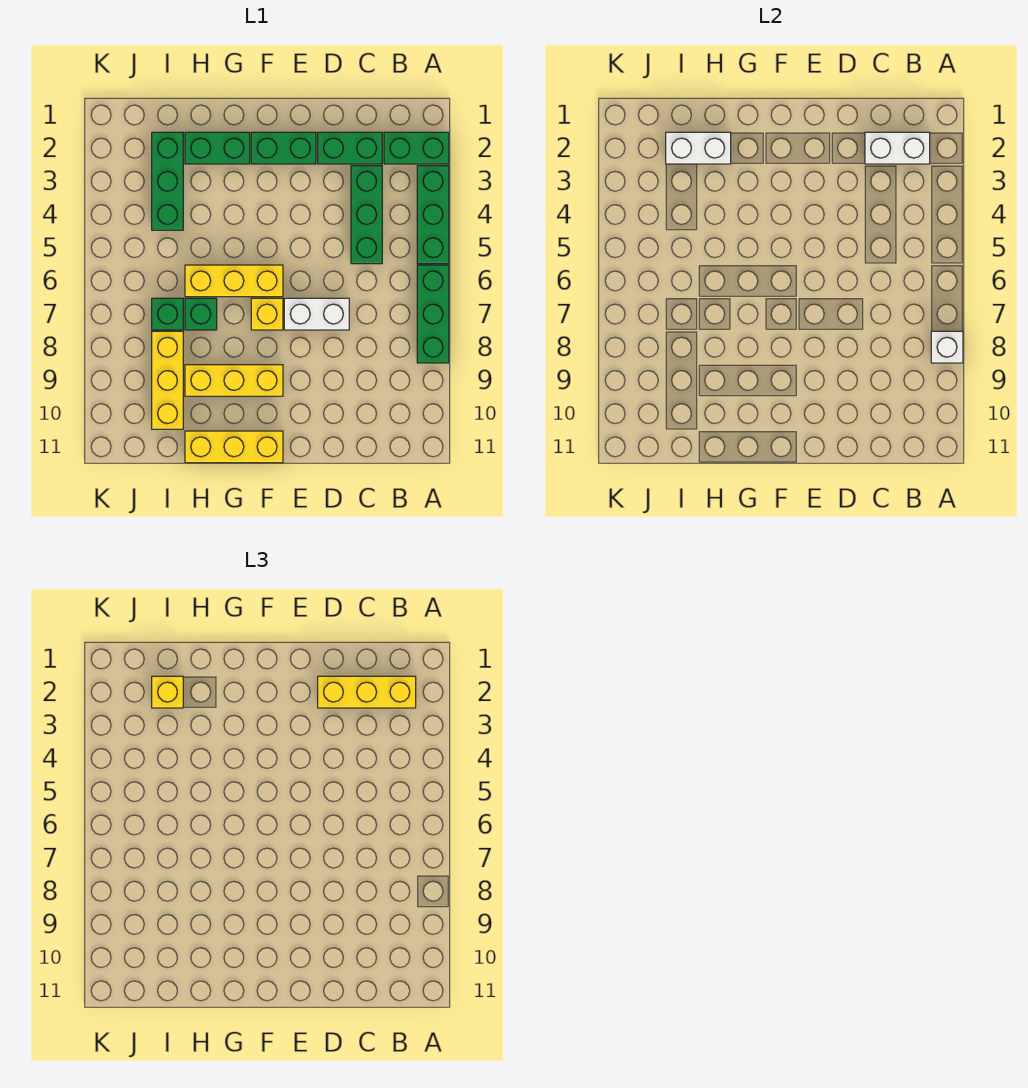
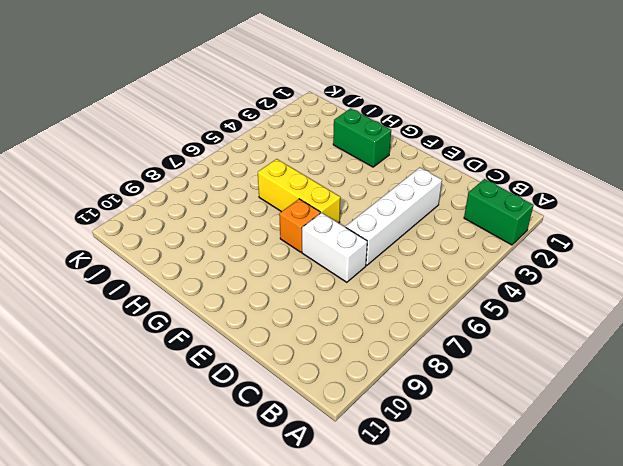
white brick D3:D6 level 1 -> none
orange brick F7 level 1 -> yellow brick F7 level 1
none -> green brick A3:A5 level 1
none -> green brick A6:A8 level 1
none -> green brick C2:D2 level 1

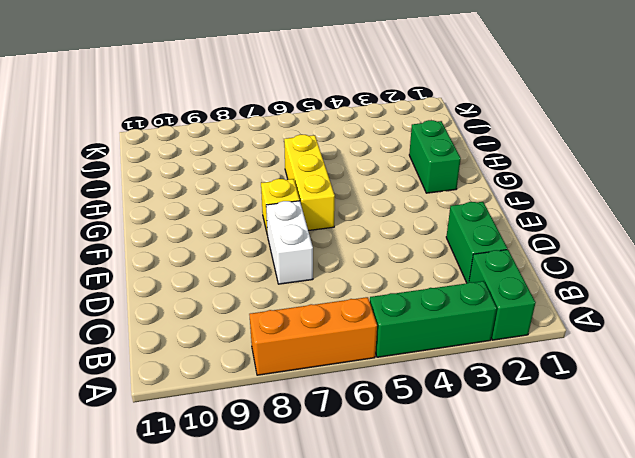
orange brick A6:A8 level 1 -> green brick A6:A8 level 1
none -> green brick C3:C5 level 1
none -> green brick E2:F2 level 1
none -> yellow brick F9:H9 level 1

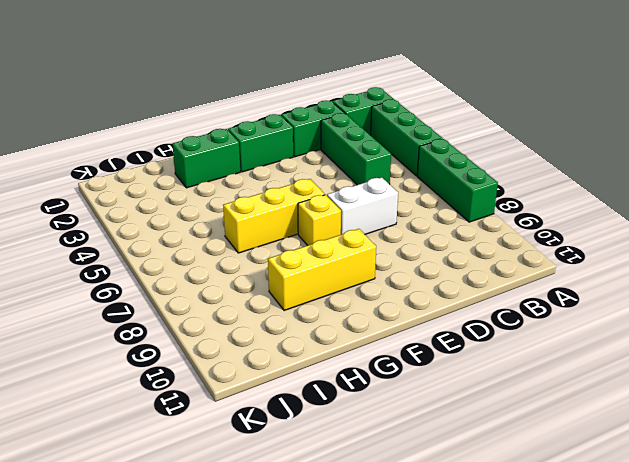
none -> yellow brick F11:H11 level 1
none -> green brick H7 level 1
none -> green brick I2:I4 level 1

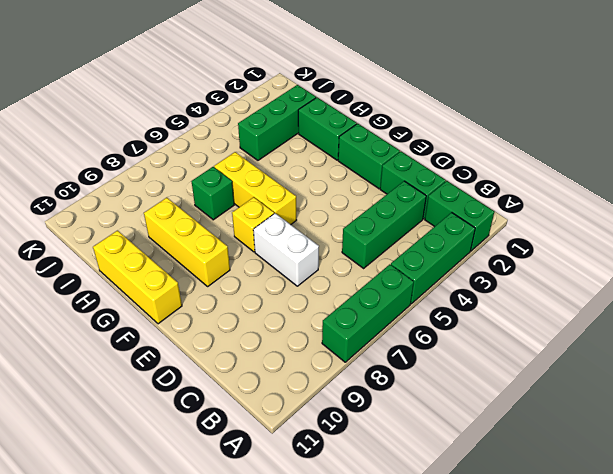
none -> green brick I7 level 1
none -> yellow brick I8:I10 level 1
none -> white brick A8 level 2

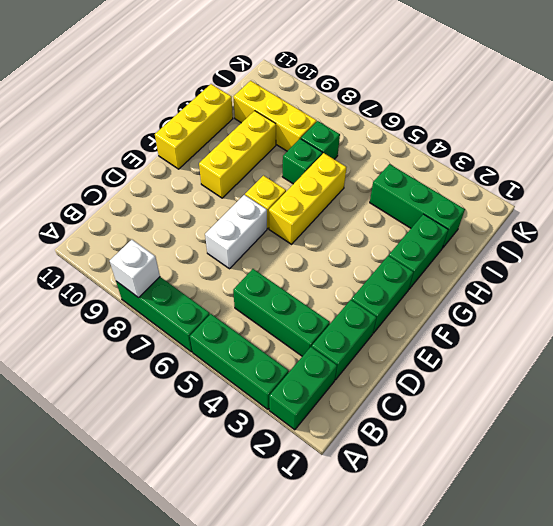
none -> white brick B2:C2 level 2
none -> white brick H2:I2 level 2
none -> yellow brick B2:D2 level 3

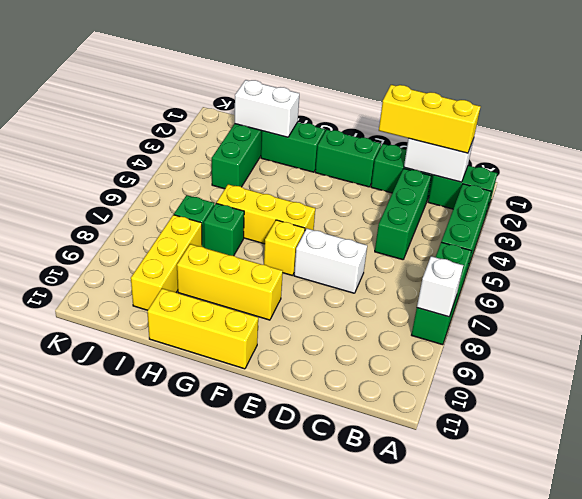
none -> yellow brick I2 level 3

